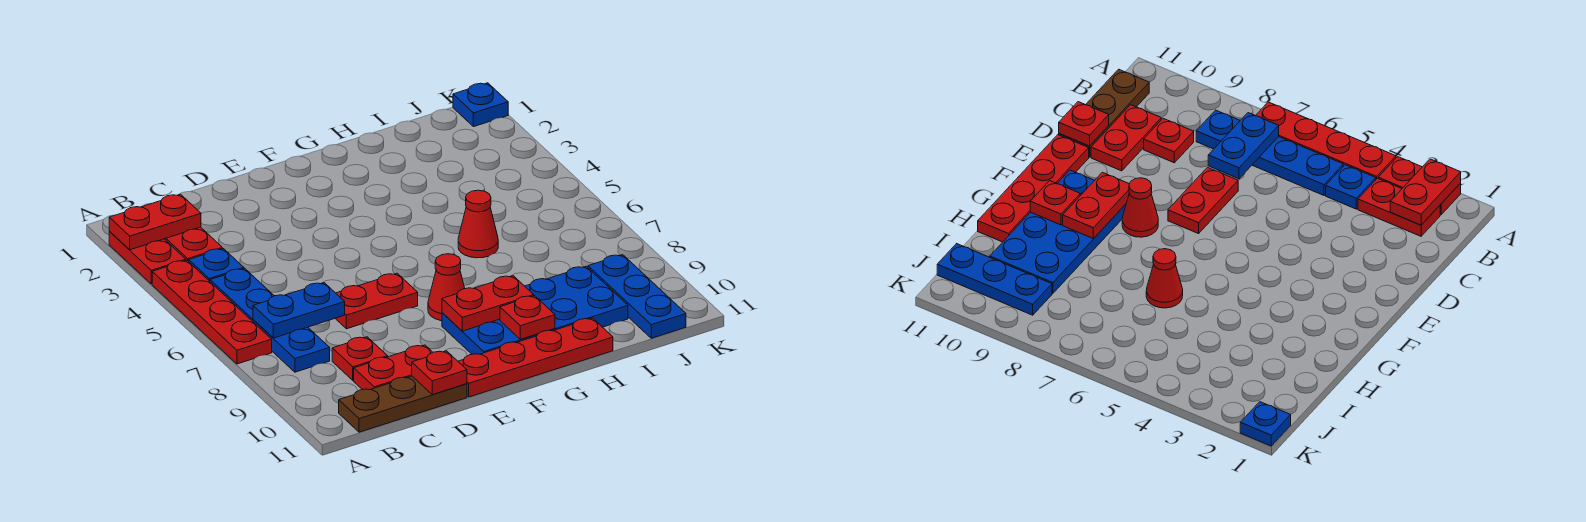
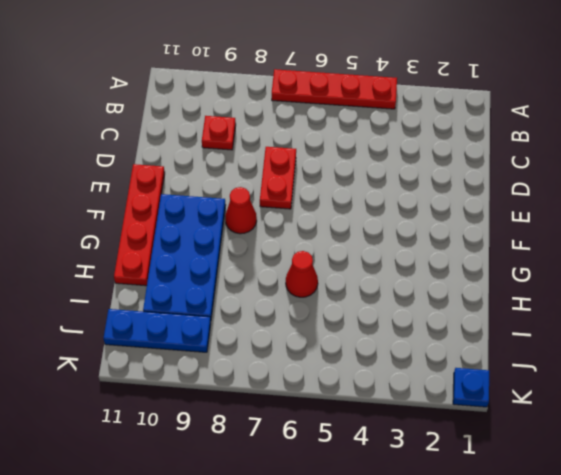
none -> red plate A2:A3 level 1
none -> red plate B2:B3 level 1
none -> blue plate B4 level 1

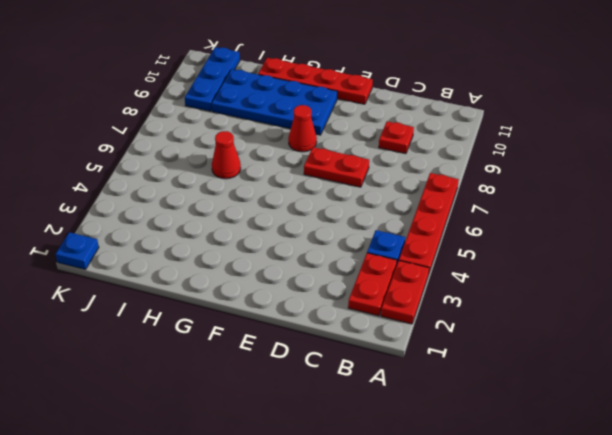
none -> blue plate B5:B8 level 1
none -> brown plate B11:D11 level 1
none -> red plate C10:D10 level 1

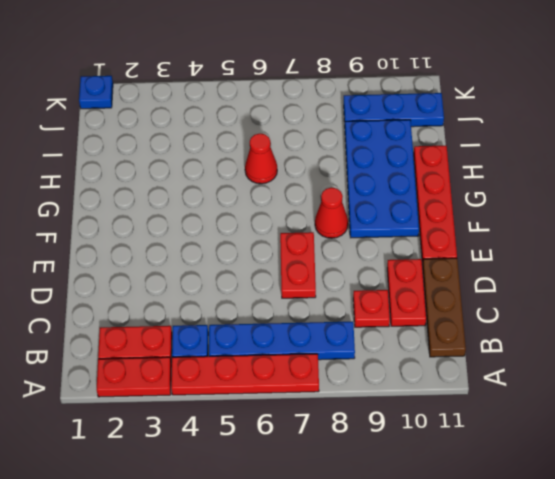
none -> red plate A2:B2 level 2
none -> blue plate B7:C7 level 2
none -> red plate D11 level 2

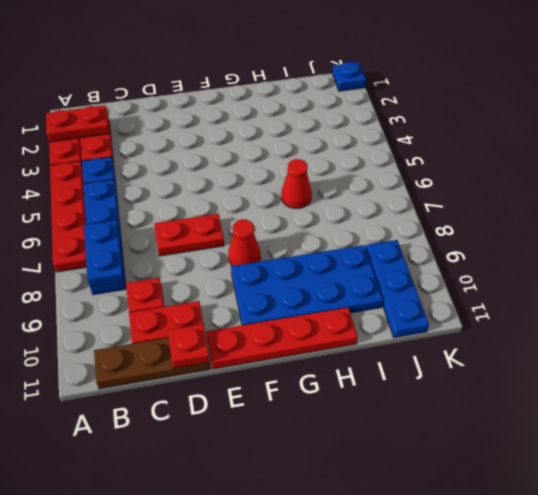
blue plate B7:B8 level 2 -> blue plate B7:C7 level 2
none -> red plate F9:G9 level 2
none -> red plate G10 level 2

